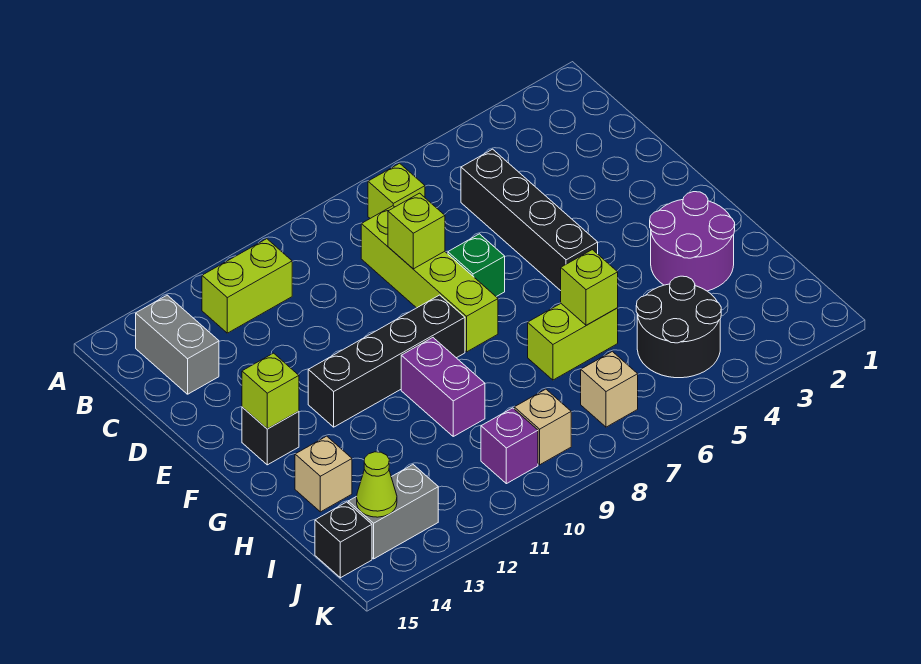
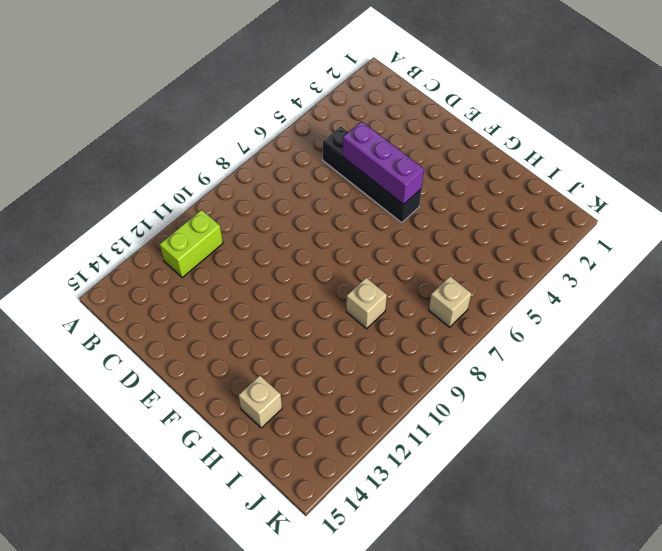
purple brick D5:F5 level 2 -> none
tan brick H9 level 1 -> tan brick J9 level 1
none -> lime brick B7 level 1
none -> grey brick B14:C14 level 1
none -> lime brick C8:F8 level 1

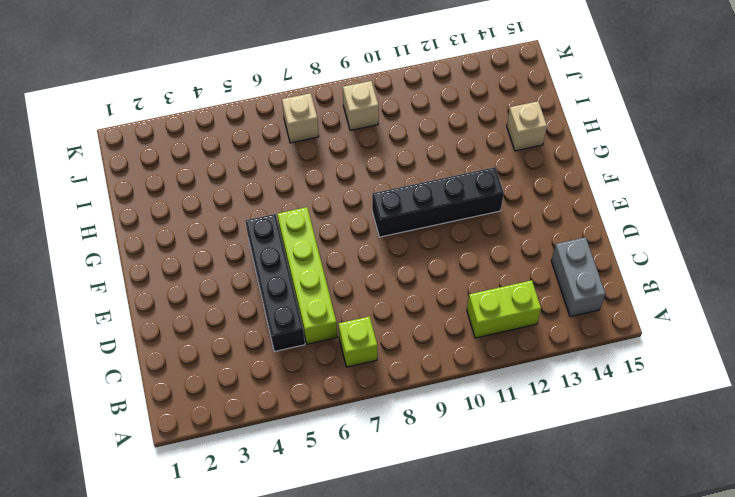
lime brick C6:F6 level 1 -> lime brick C8:F8 level 1
none -> green brick E7 level 1
none -> black brick F14 level 1
none -> purple round brick G2:H3 level 1

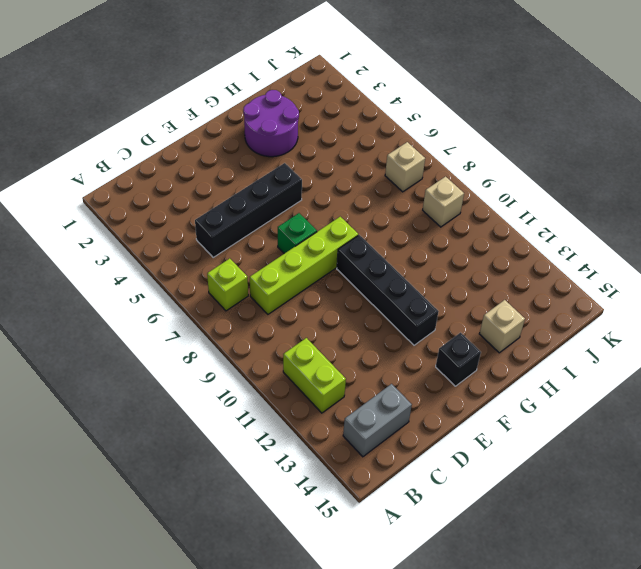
none -> purple brick G10:H10 level 1
none -> lime brick H6:H7 level 1
none -> black round brick I4:J5 level 1

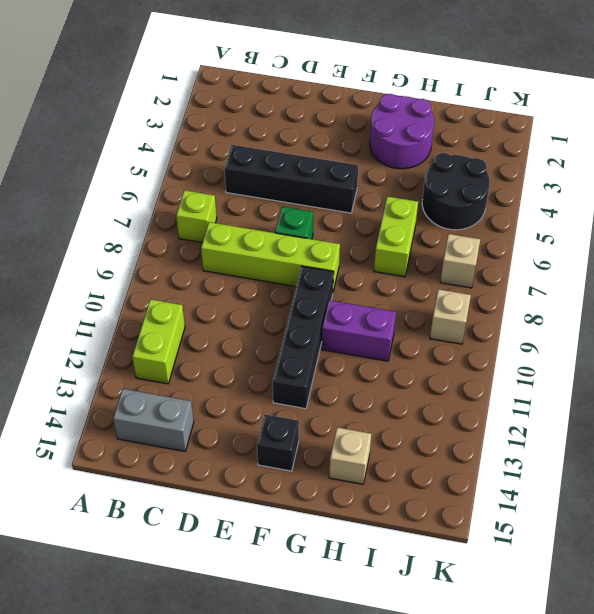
none -> purple brick J10 level 1
none -> grey brick J13:J14 level 1
none -> black brick J15 level 1

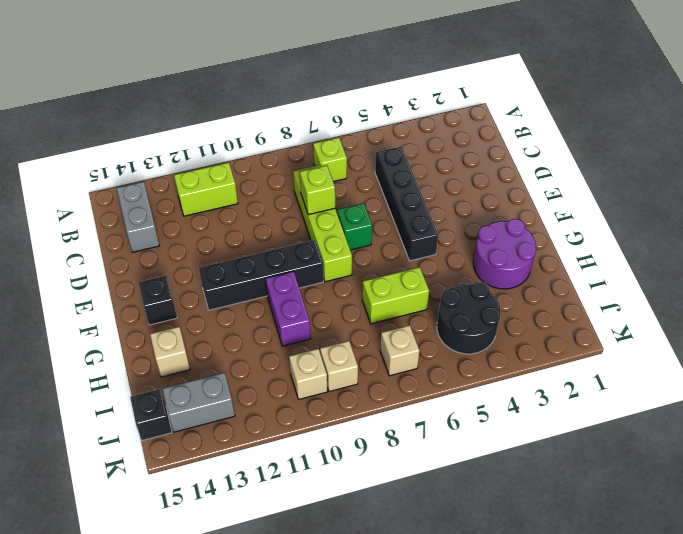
tan brick J10 level 1 -> purple brick J10 level 1
none -> lime brick F14 level 2
none -> lime brick H6 level 2
none -> lime cone J14 level 2

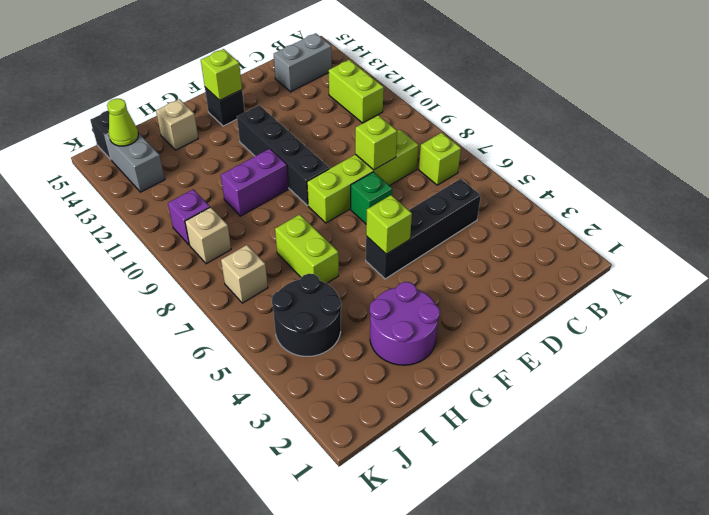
lime brick F5 level 2 -> lime brick H6 level 2

